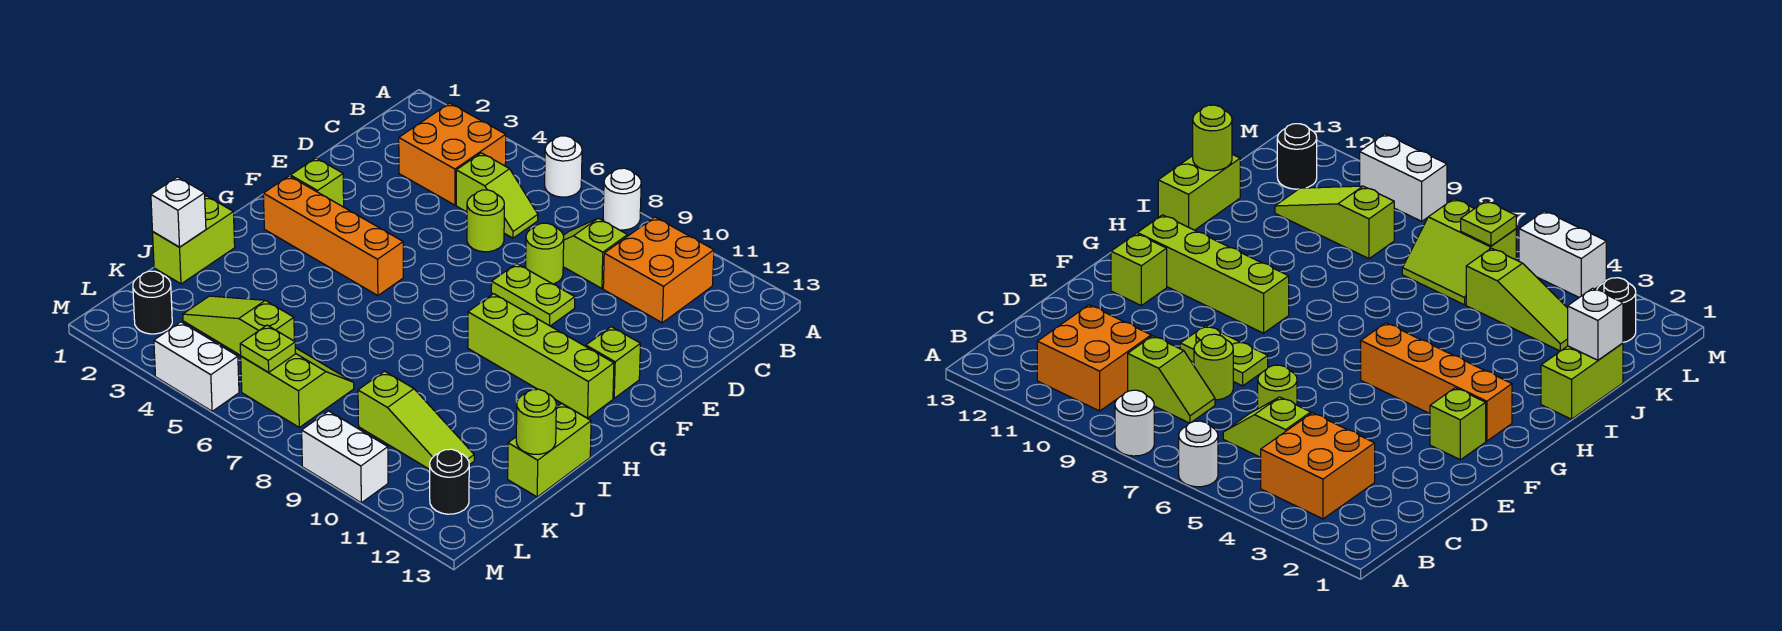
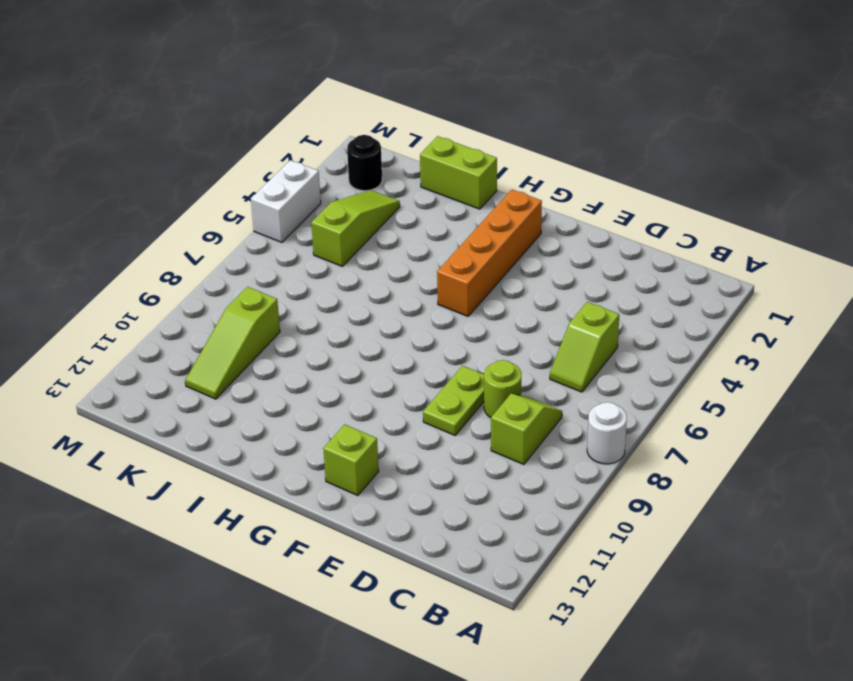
none -> white round brick A6 level 1
none -> orange brick B3:C4 level 1
none -> orange brick B10:C11 level 1

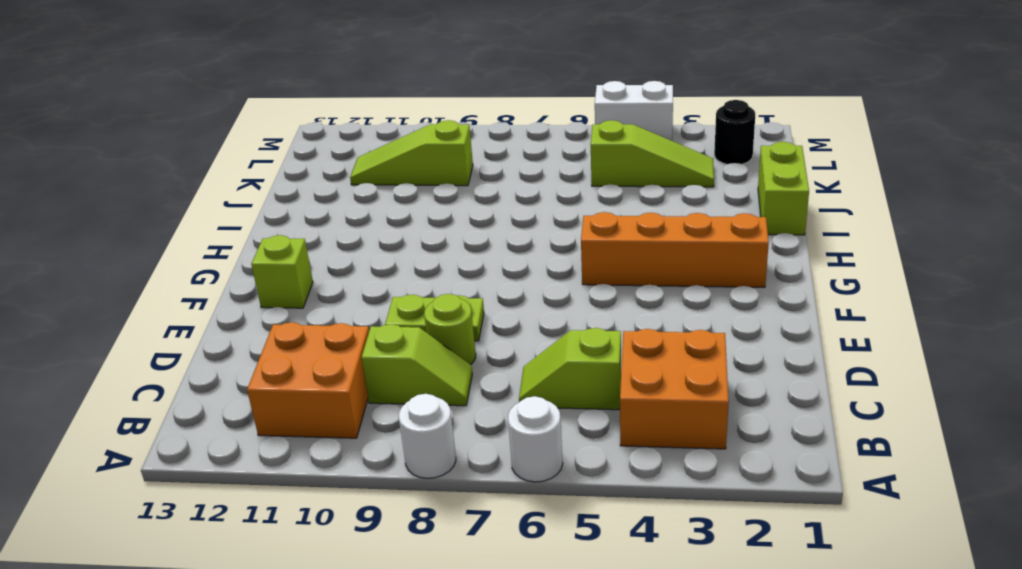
none -> lime round brick D6 level 1
none -> lime brick F2 level 1
none -> lime brick G9:G12 level 1

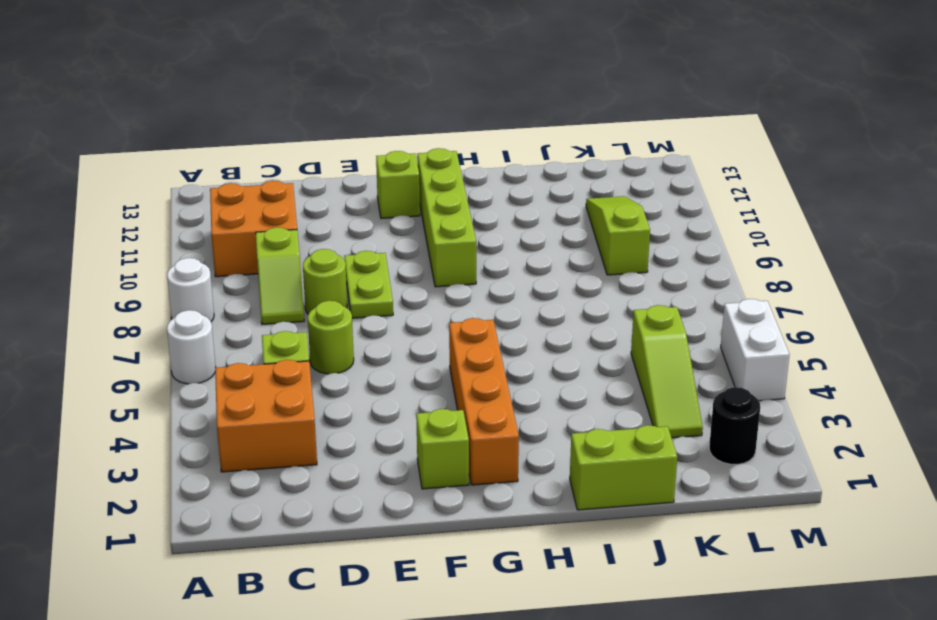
none -> lime brick I13:J13 level 1
none -> lime slope K6:L7 level 1 top L
none -> black round brick L12 level 1

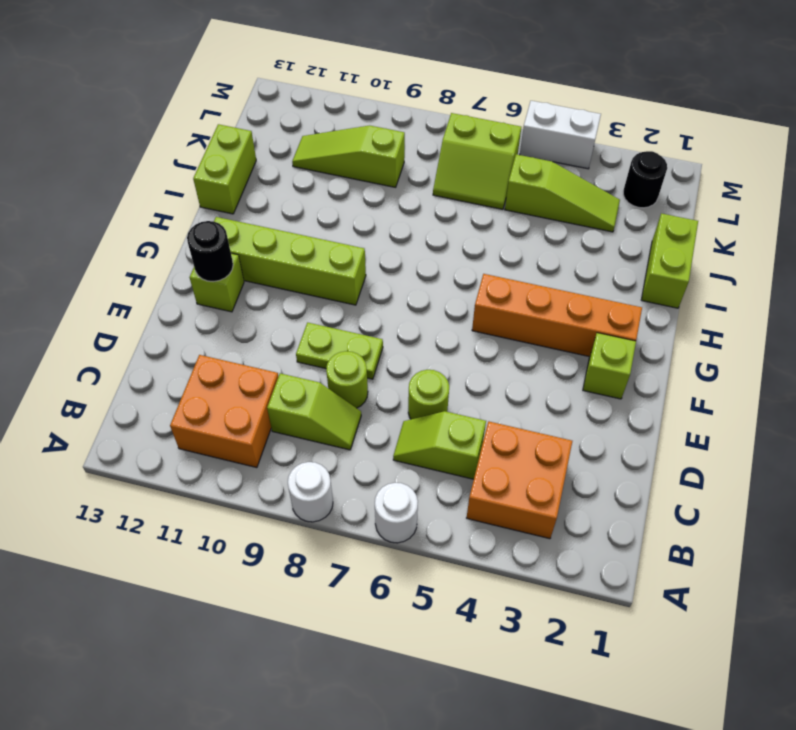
black round brick F12 level 2 -> black round brick L12 level 1
none -> white brick M9:M10 level 1
none -> white brick J1 level 2
none -> lime round brick J13 level 2

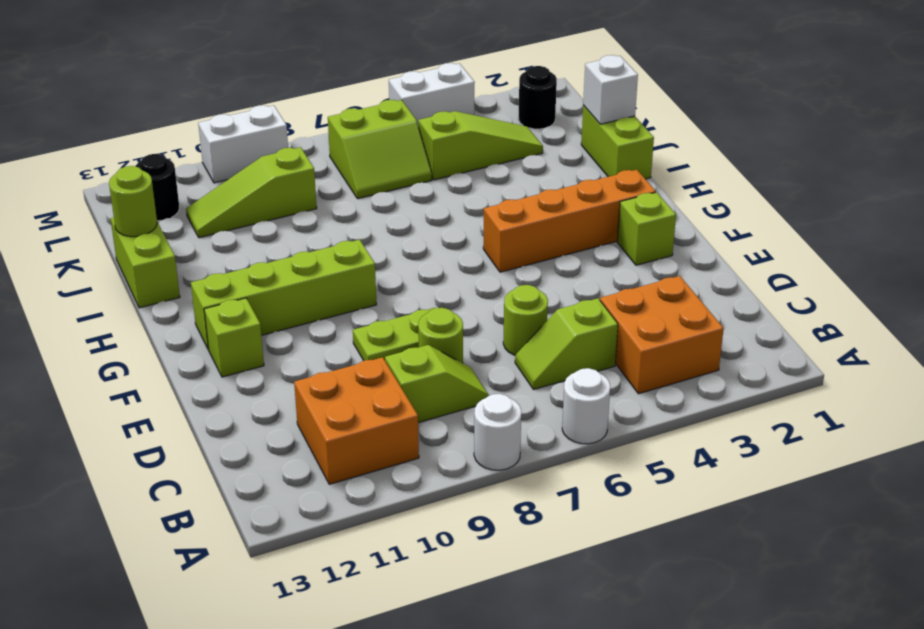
none -> lime plate L6 level 2

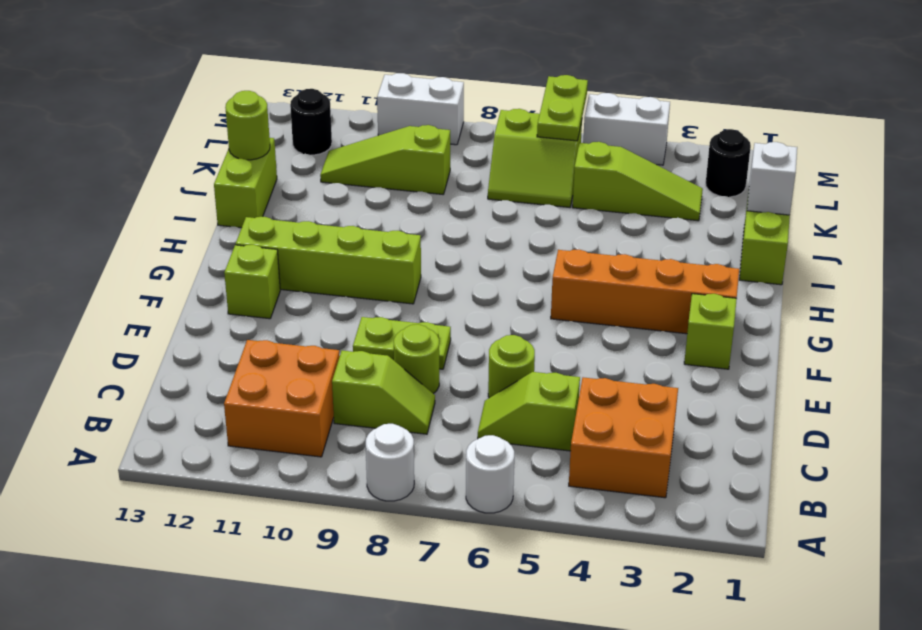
lime plate L6:M6 level 2 -> lime plate L6 level 2

